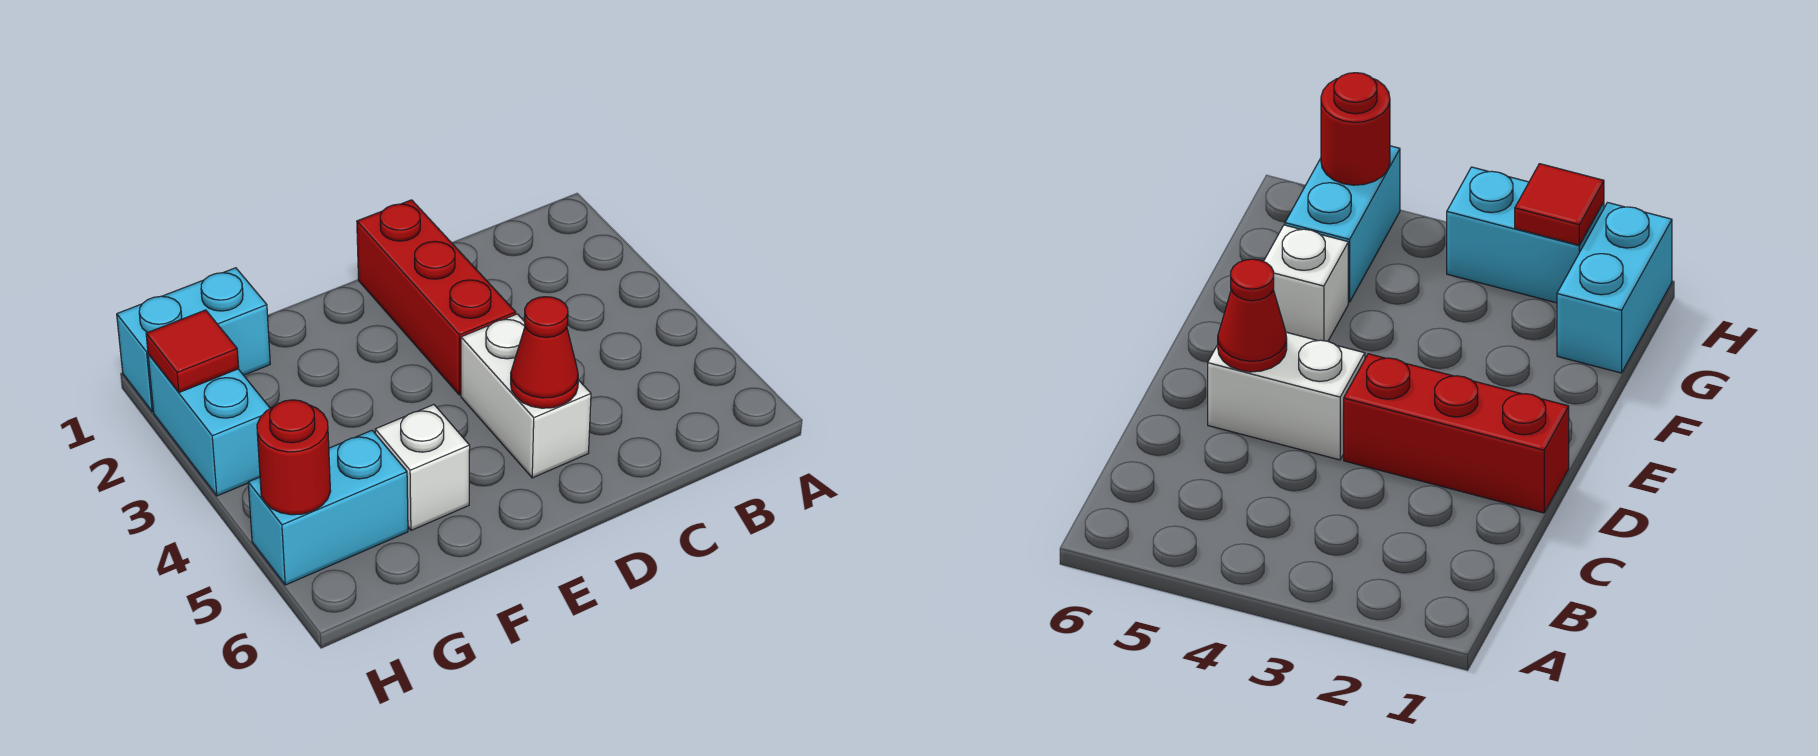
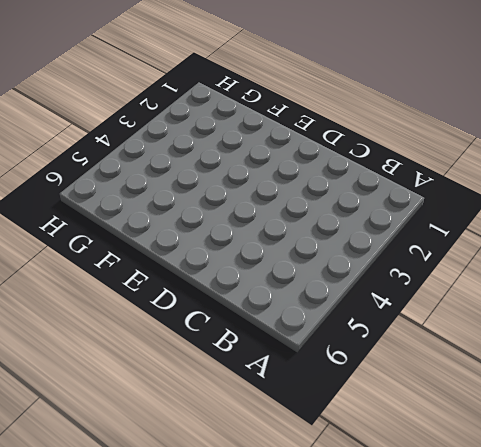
none -> red brick D1:D3 level 1
none -> white brick D4:D5 level 1

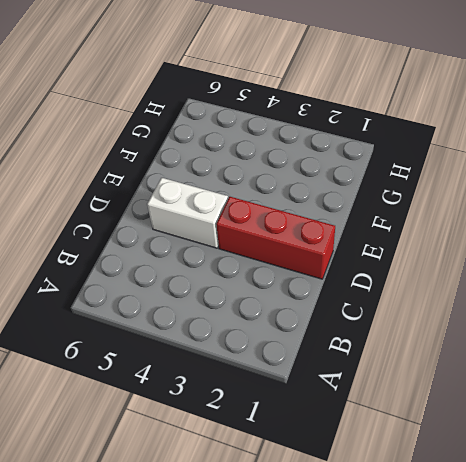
none -> white brick F5 level 1
none -> cyan brick G1:H1 level 1

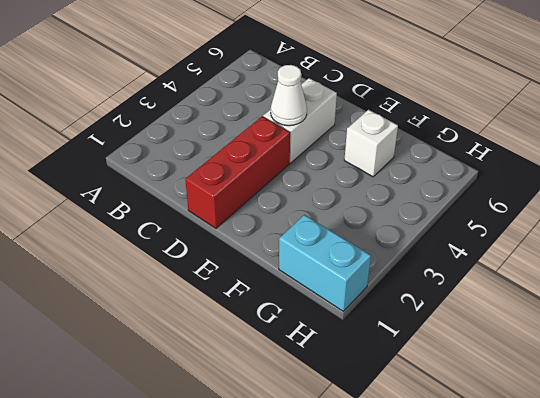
white cone D4 level 2 -> none
none -> cyan brick G5:H5 level 1
none -> cyan brick H2:H3 level 1

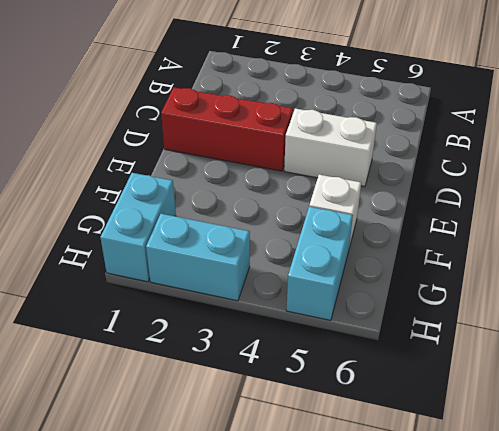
none -> red cone D5 level 2
none -> red tile H2 level 2

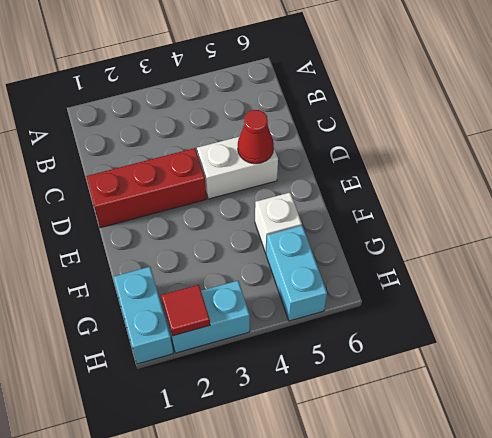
none -> red round brick H5 level 2

